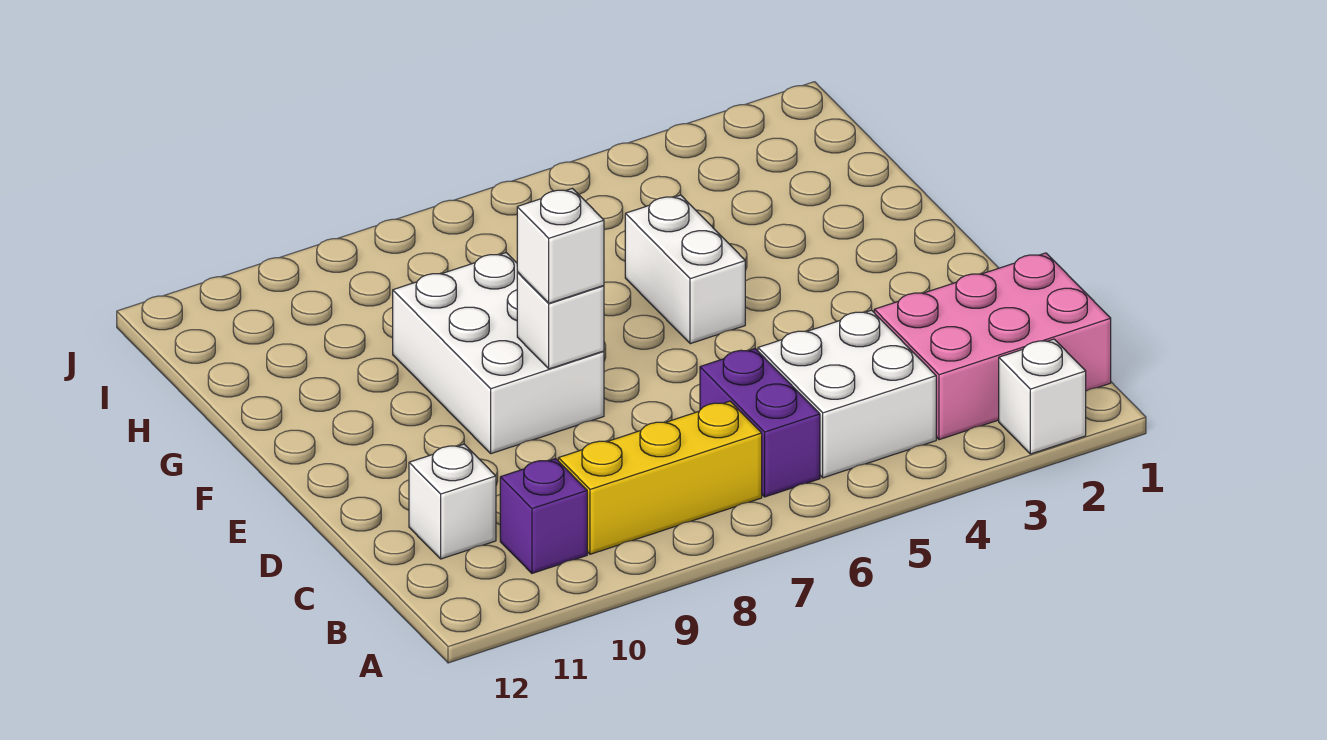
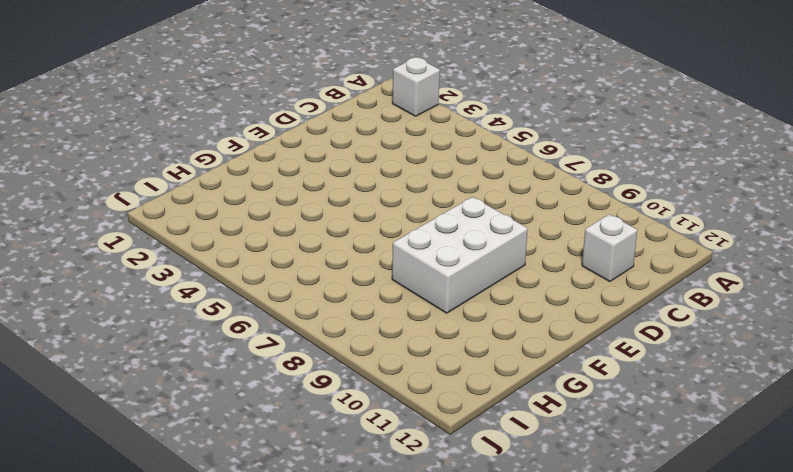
none -> pink brick B1:C3 level 1
none -> white brick B4:C5 level 1

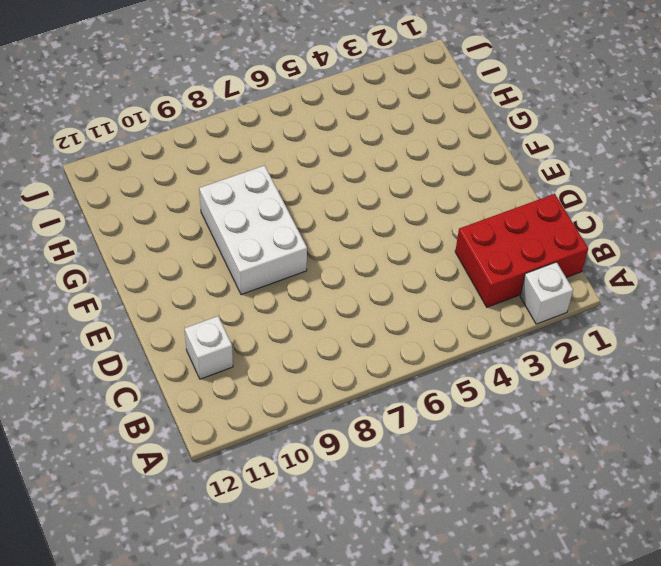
red brick B1:C3 level 1 -> pink brick B1:C3 level 1
none -> white brick B4:C5 level 1
none -> purple brick B6:C6 level 1

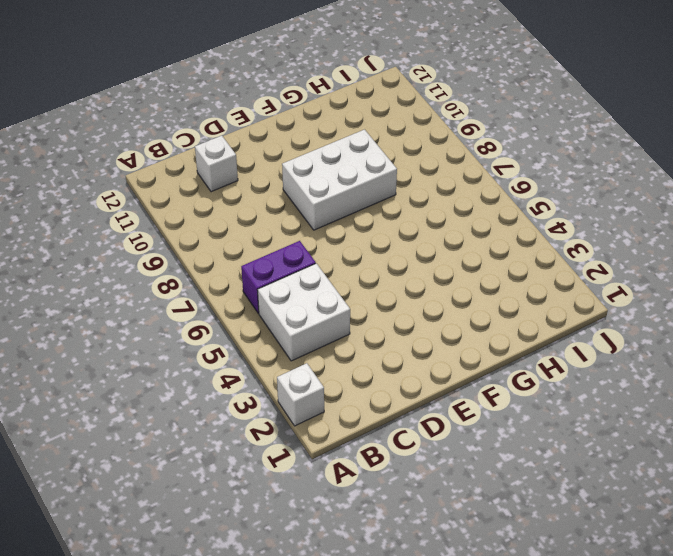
none -> pink brick B1:C3 level 1
none -> yellow brick B7:B9 level 1

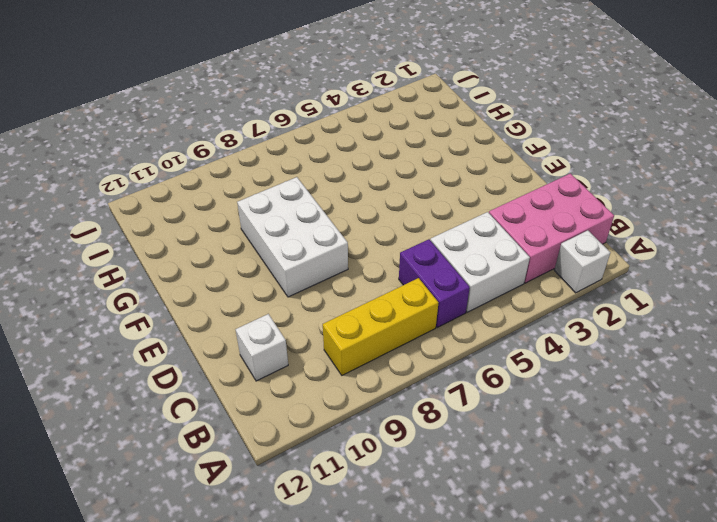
none -> purple brick B10 level 1
none -> white brick F5:G5 level 1

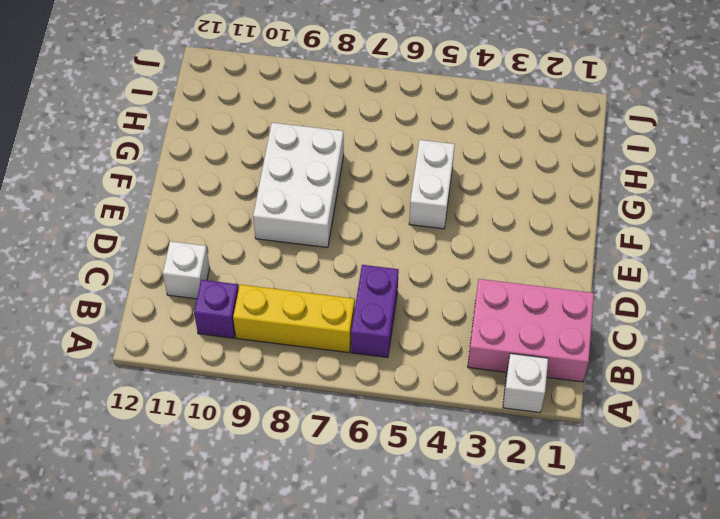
none -> white brick B4:C5 level 1
none -> white brick E8 level 2

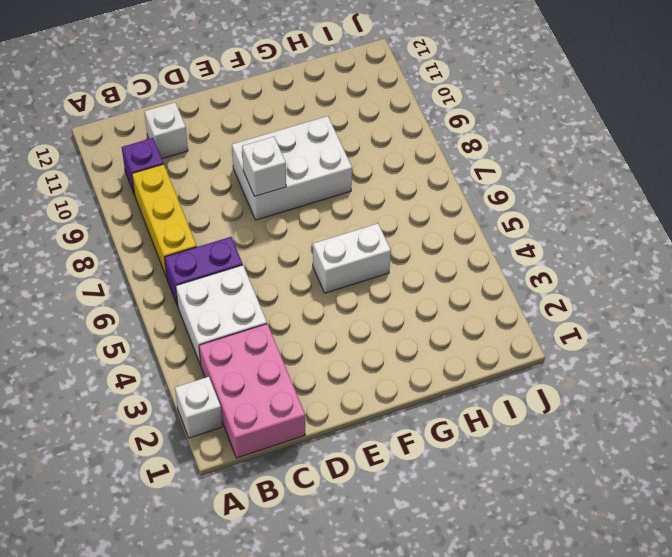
none -> white brick E8 level 3

